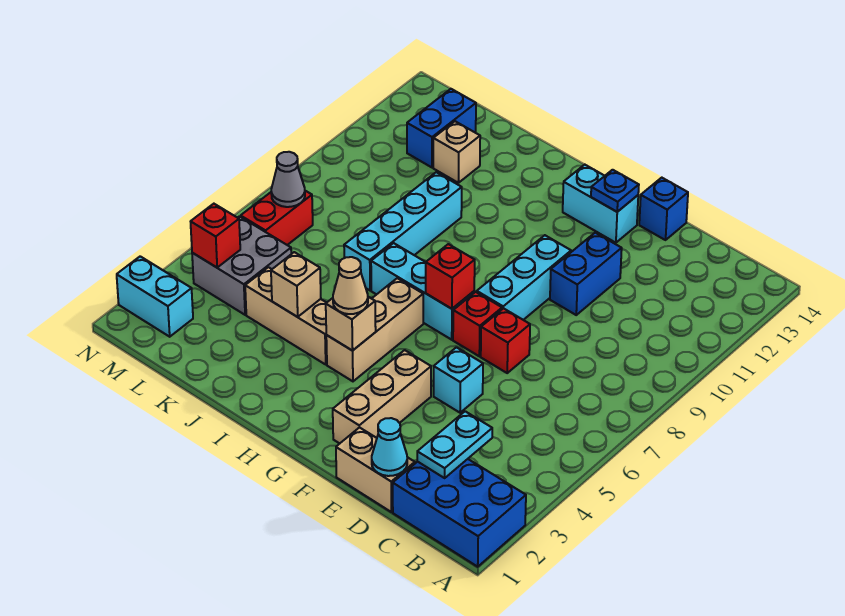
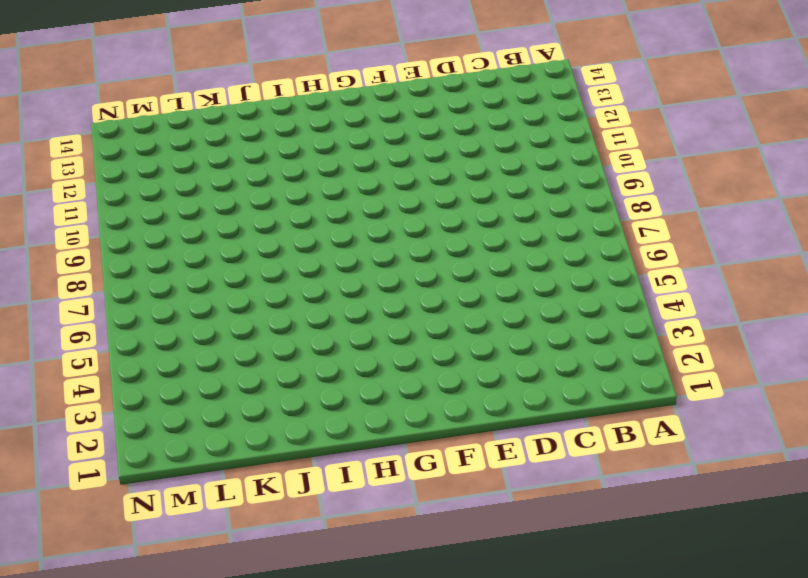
none -> blue brick A1:C2 level 1
none -> tan brick D1:E1 level 1
none -> cyan brick E5 level 1

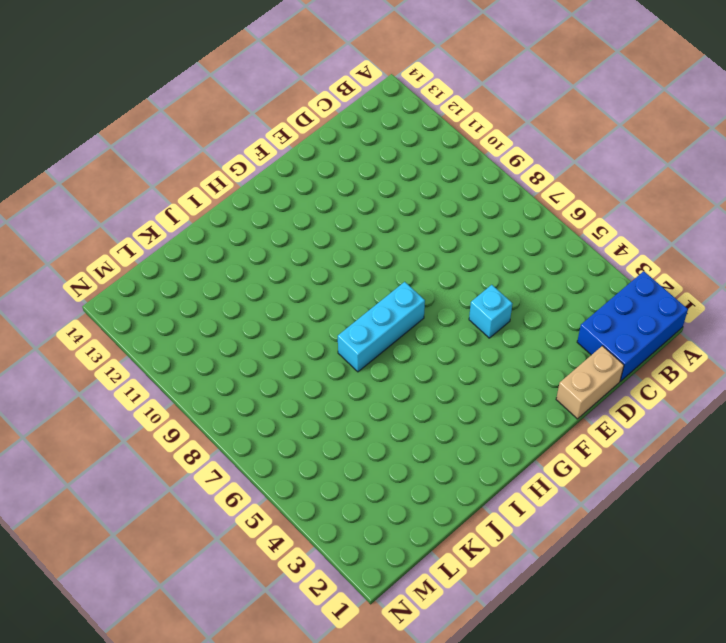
none -> red brick E7 level 1
none -> blue brick E10:E11 level 1
none -> blue brick E14 level 1

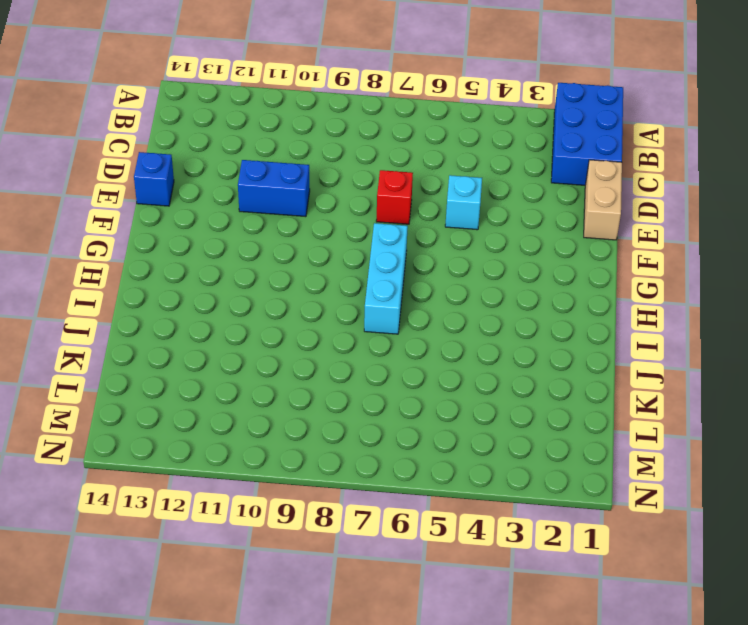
none -> tan brick F2:F4 level 1
none -> red brick F7 level 1
none -> cyan brick F8:F10 level 1

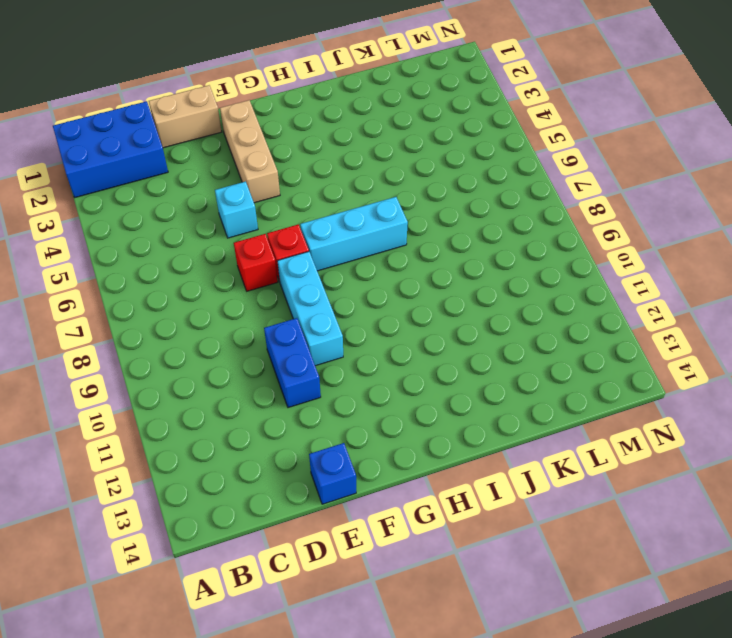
none -> cyan brick F13:G13 level 1
none -> tan brick H4:H6 level 1
none -> tan brick I4:K4 level 1

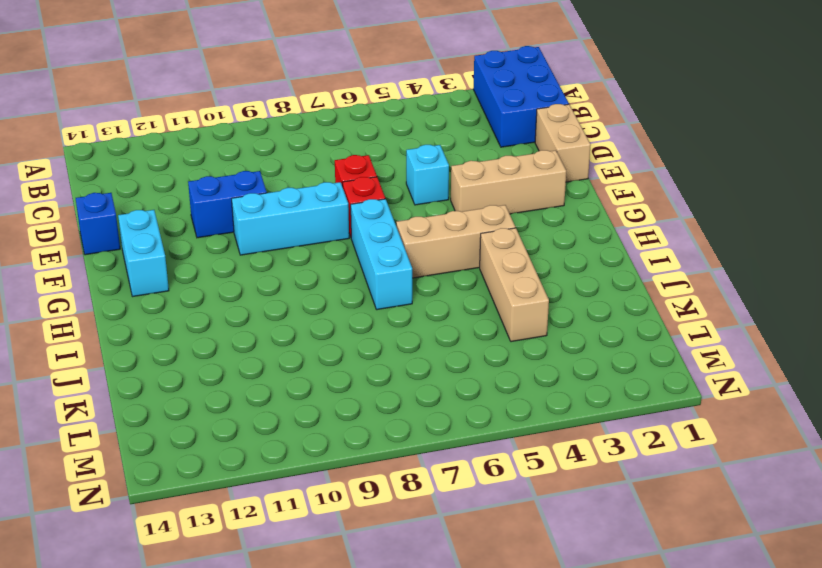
none -> cyan brick J7:J10 level 1
none -> tan brick K12 level 1
none -> grey brick L4:M5 level 1

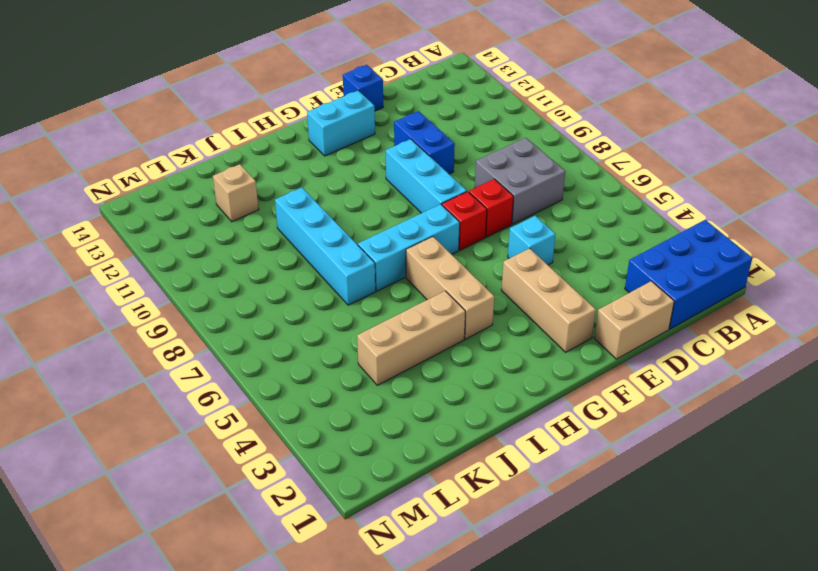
grey brick C7:D8 level 1 -> grey brick L4:M5 level 1
none -> blue brick L12:L13 level 1
none -> cyan brick M2:N2 level 1
none -> red brick M6:M7 level 1

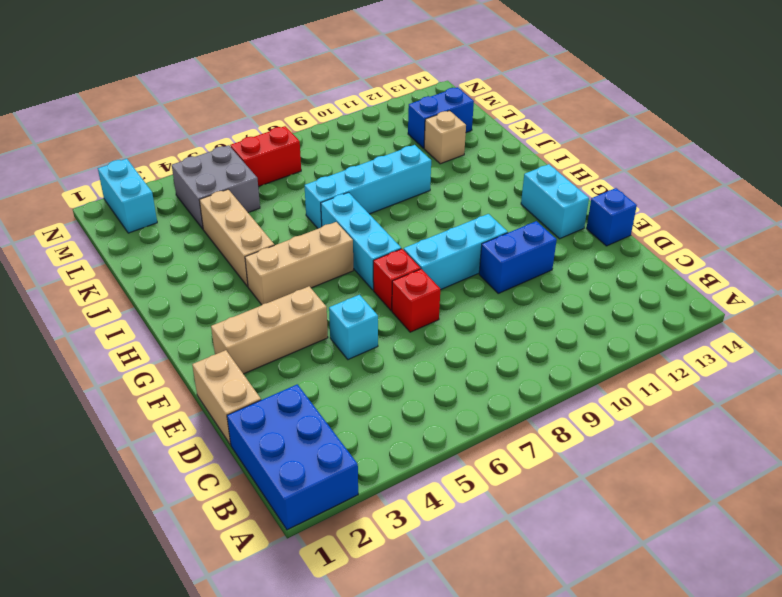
none -> cyan plate C2:C3 level 2
none -> cyan cone D1 level 2
none -> blue plate F13 level 2

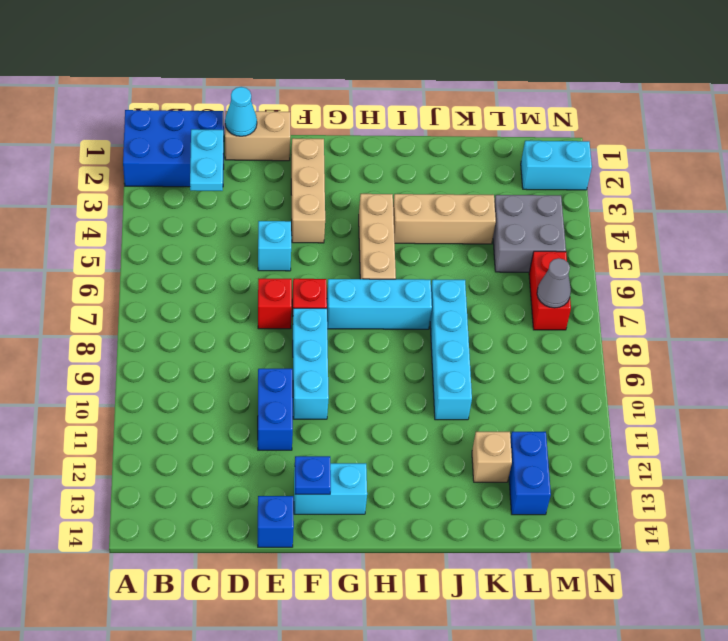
none -> red brick G7 level 2
none -> tan brick H4 level 2
none -> tan brick J4 level 2

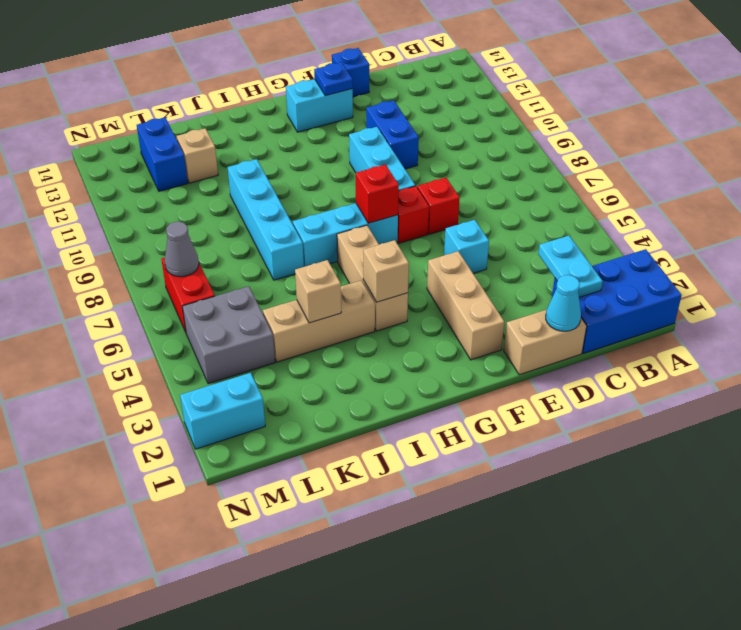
none -> red brick M4 level 2
none -> tan cone H4 level 3

